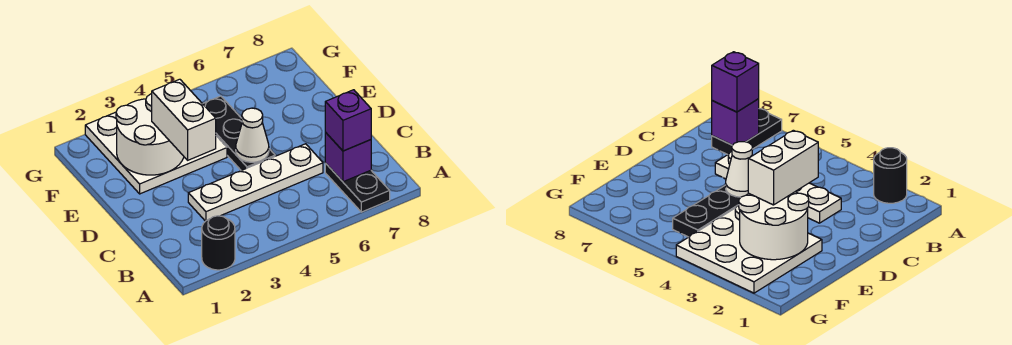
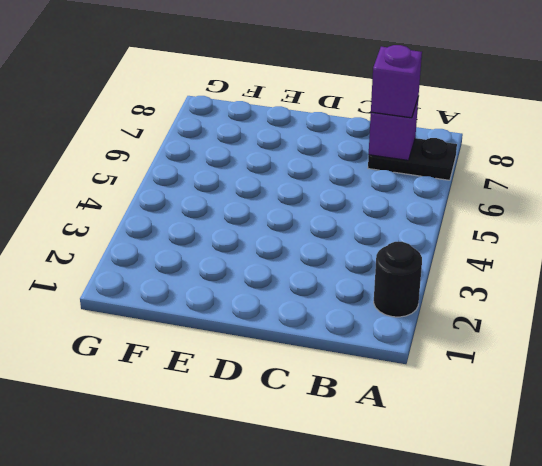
none -> white plate C3:C6 level 1
none -> black plate D5:F5 level 1

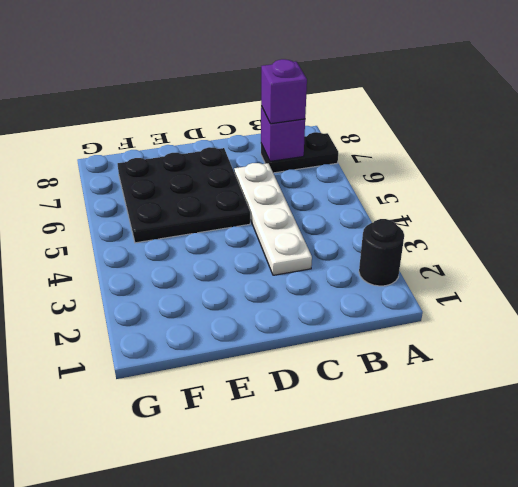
black plate D5:F7 level 1 -> black plate D5:F5 level 1
none -> white plate E2:G4 level 1
none -> white cone D5 level 2

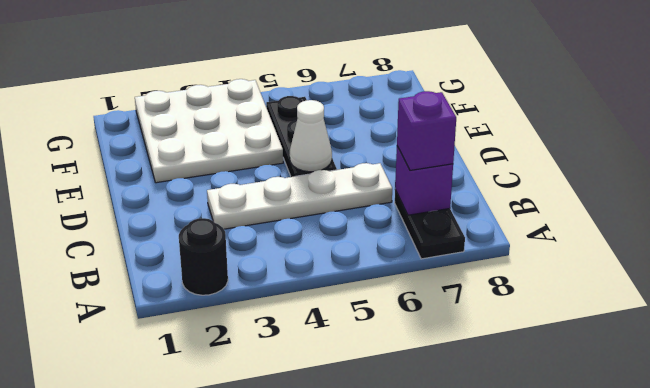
none -> white round brick E2:F3 level 2
none -> white brick D3:E3 level 3

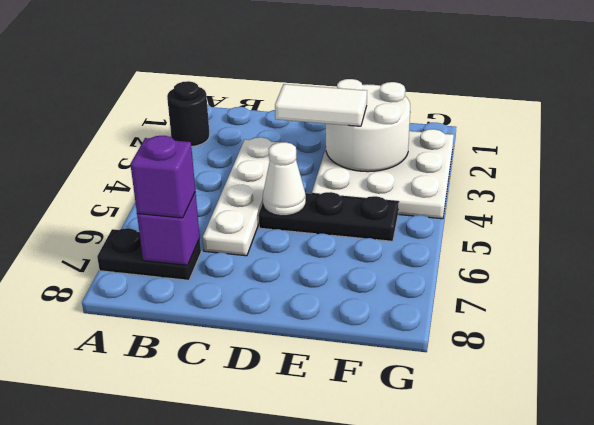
white tile D3:E3 level 3 -> white brick D3:E3 level 3

